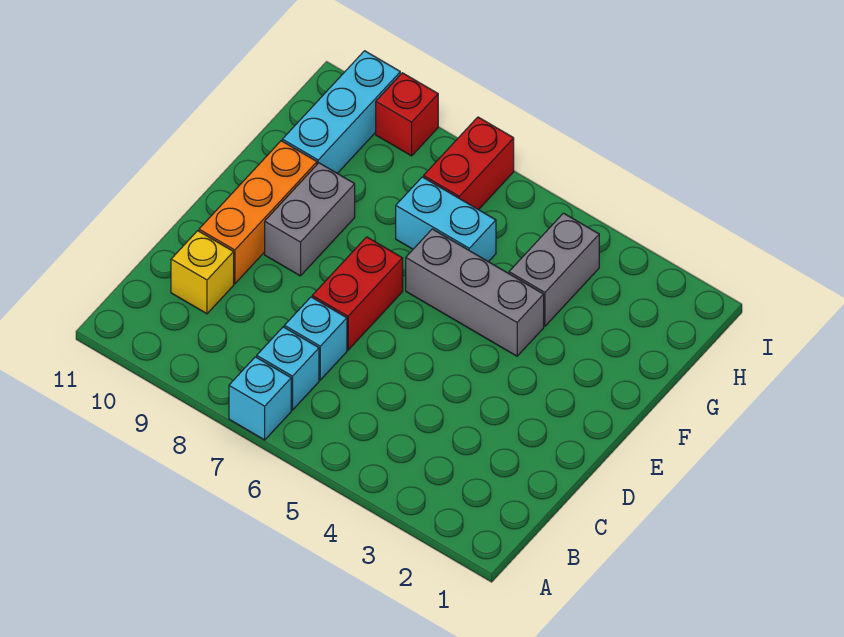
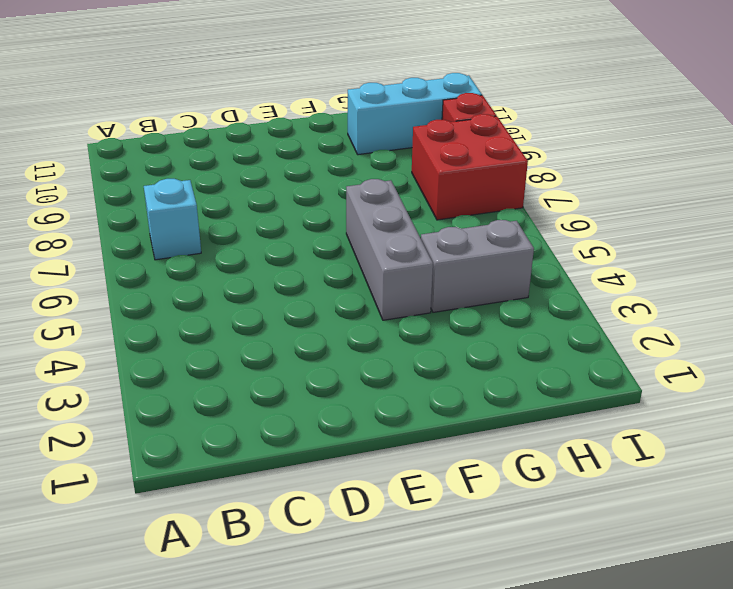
red brick H7:I8 level 1 -> red brick H7:I7 level 1
none -> cyan brick A7 level 1
none -> cyan brick C7 level 1
none -> yellow brick C10 level 1

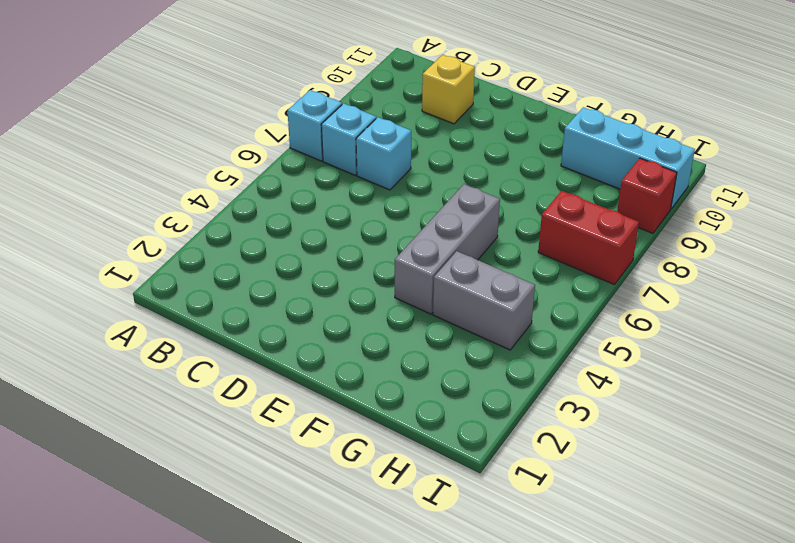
none -> red brick D7:E7 level 1
none -> orange brick D10:F10 level 1
none -> grey brick E9:F9 level 1

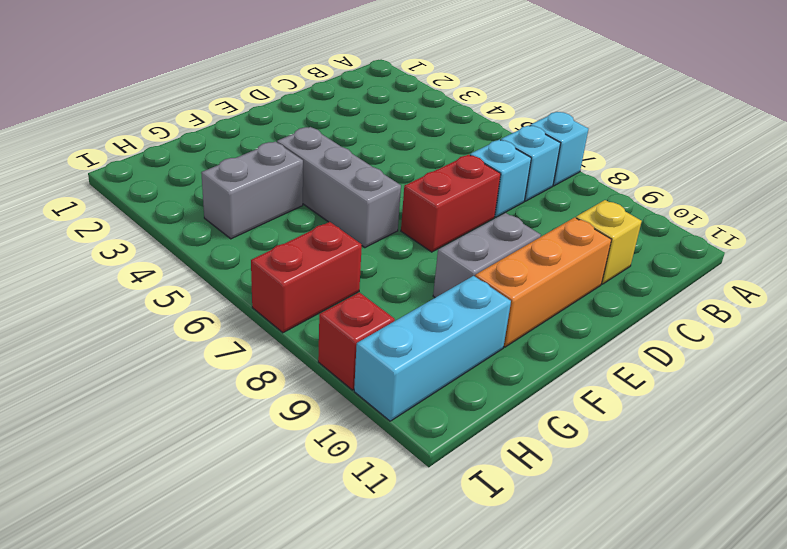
none -> cyan brick G6:G7 level 1

